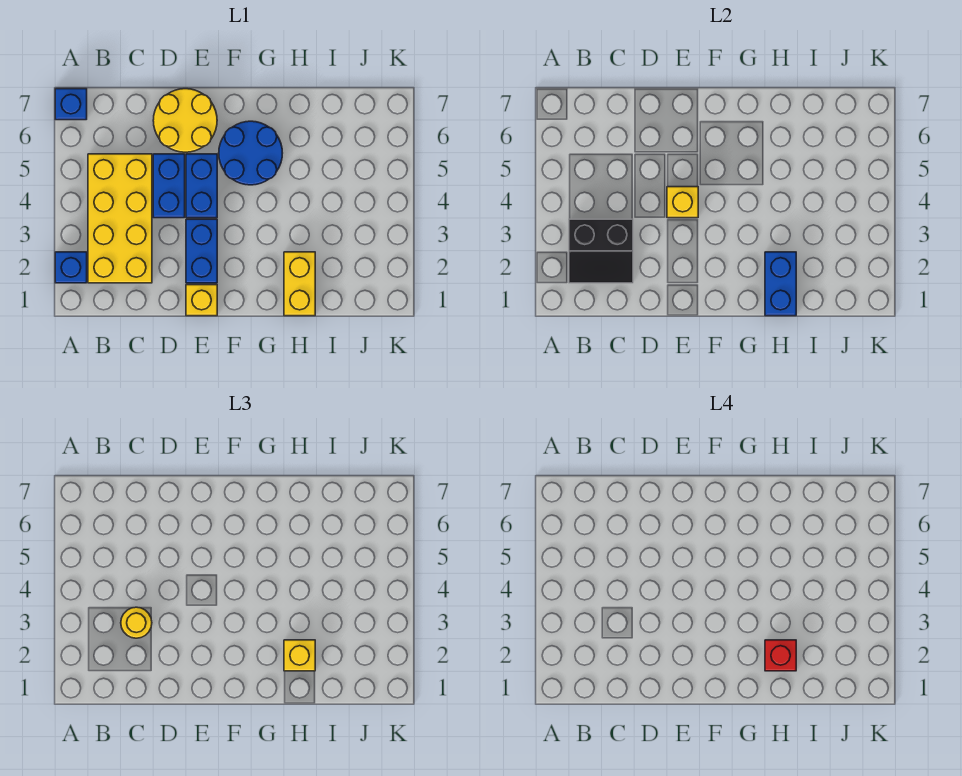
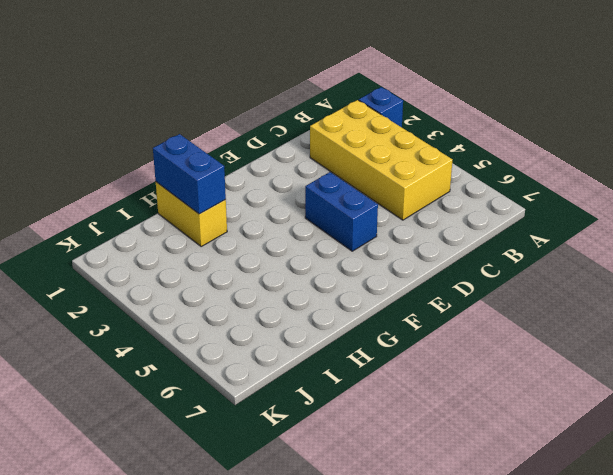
none -> blue brick A7 level 1
none -> blue brick D4:D5 level 1
none -> yellow round brick D6:E7 level 1

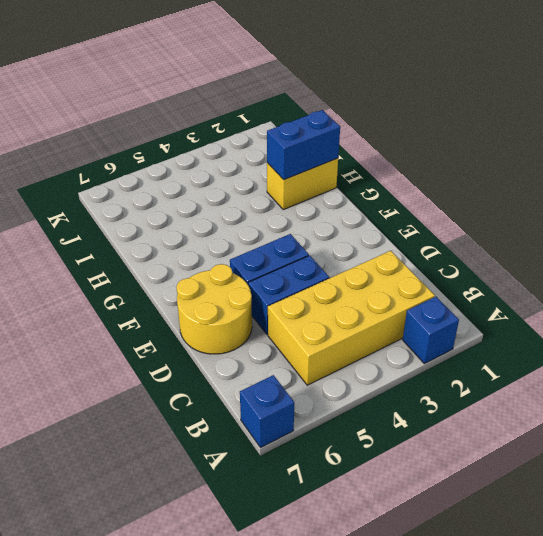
none -> yellow brick E1 level 1
none -> blue brick E2:E3 level 1
none -> blue round brick F5:G6 level 1

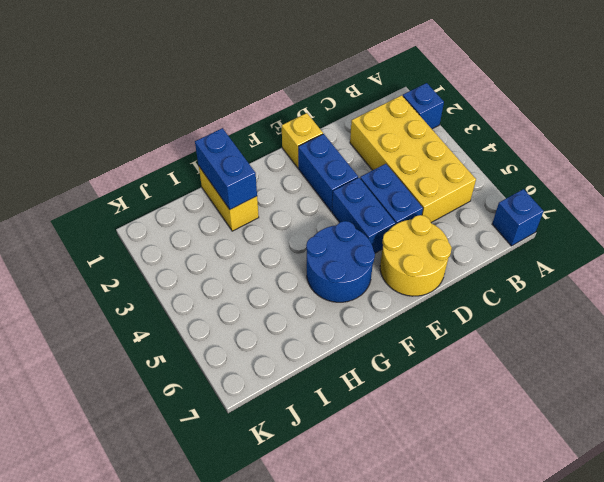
none -> black slope B2:C3 level 2 top 3
none -> yellow brick E4 level 2
none -> yellow round brick C3 level 3

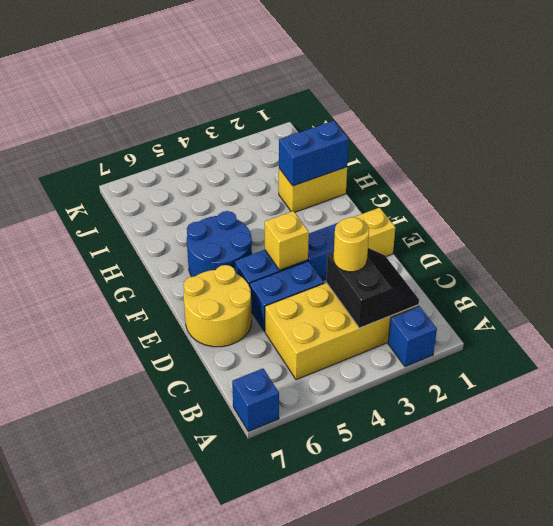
none -> yellow brick H2 level 3
none -> red brick H2 level 4

